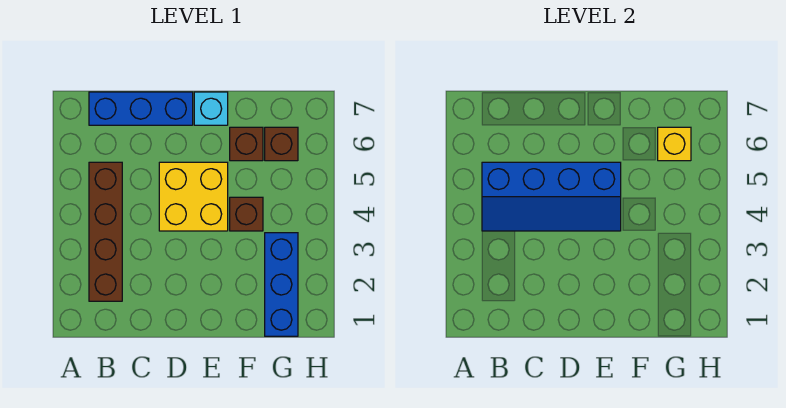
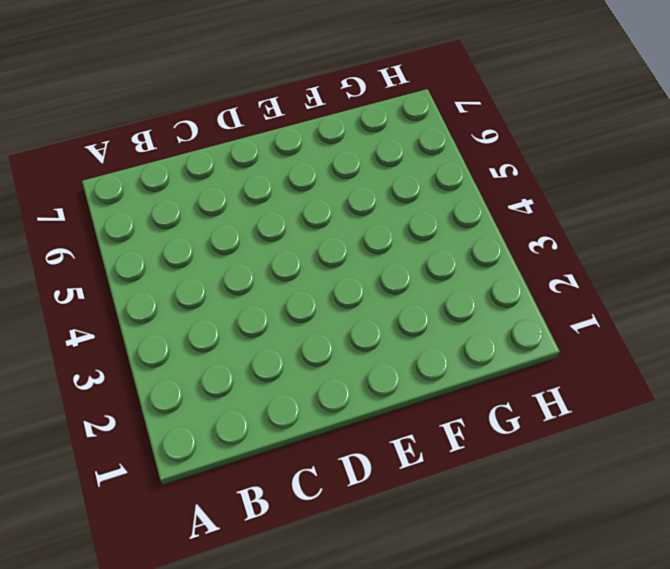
none -> brown brick B2:B5 level 1
none -> blue brick B7:D7 level 1

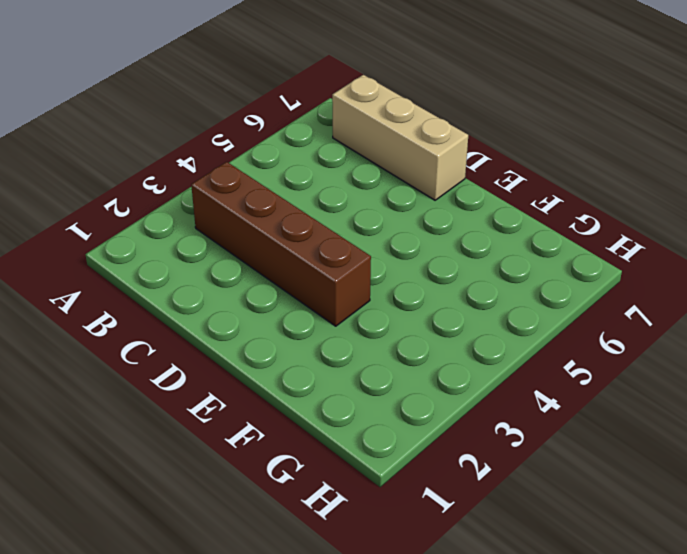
brown brick B3:E3 level 1 -> brown brick B2:B5 level 1
tan brick B7:D7 level 1 -> blue brick B7:D7 level 1
none -> yellow brick D4:E5 level 1
none -> cyan brick E7 level 1

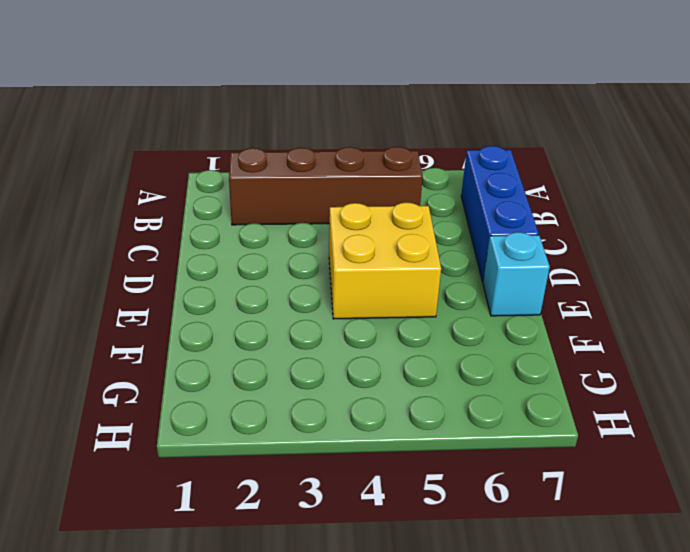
none -> brown brick F4 level 1
none -> brown brick F6 level 1

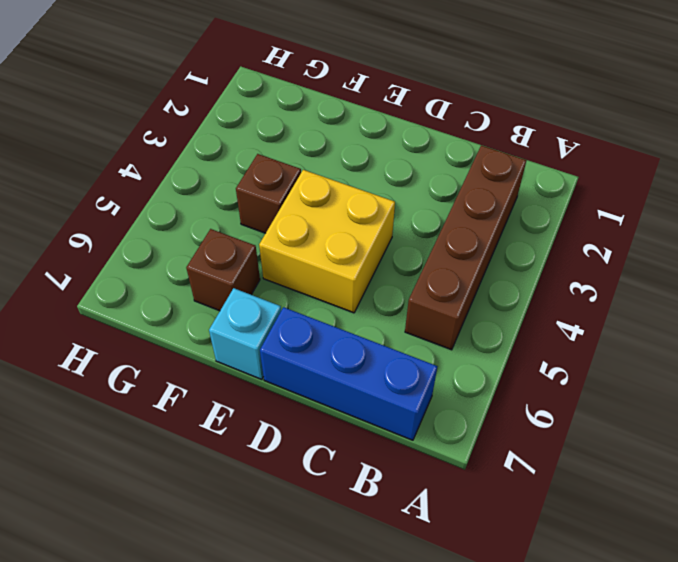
none -> blue brick G1:G3 level 1
none -> brown brick G6 level 1

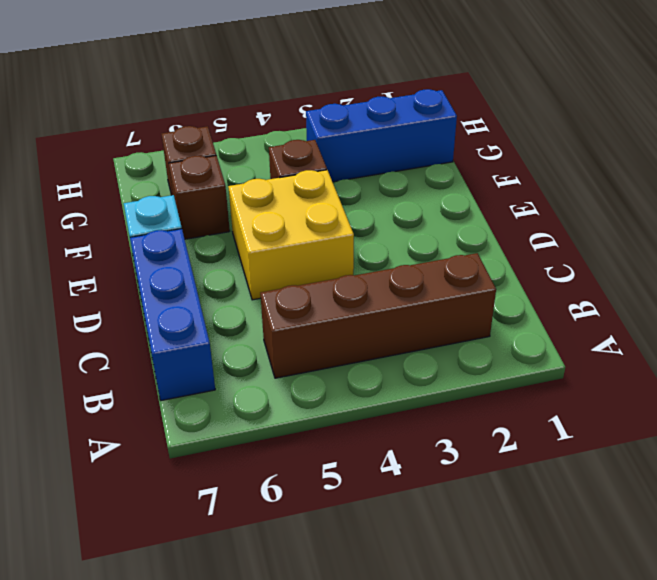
none -> blue slope B4:E5 level 2 top 5
none -> yellow brick G6 level 2

